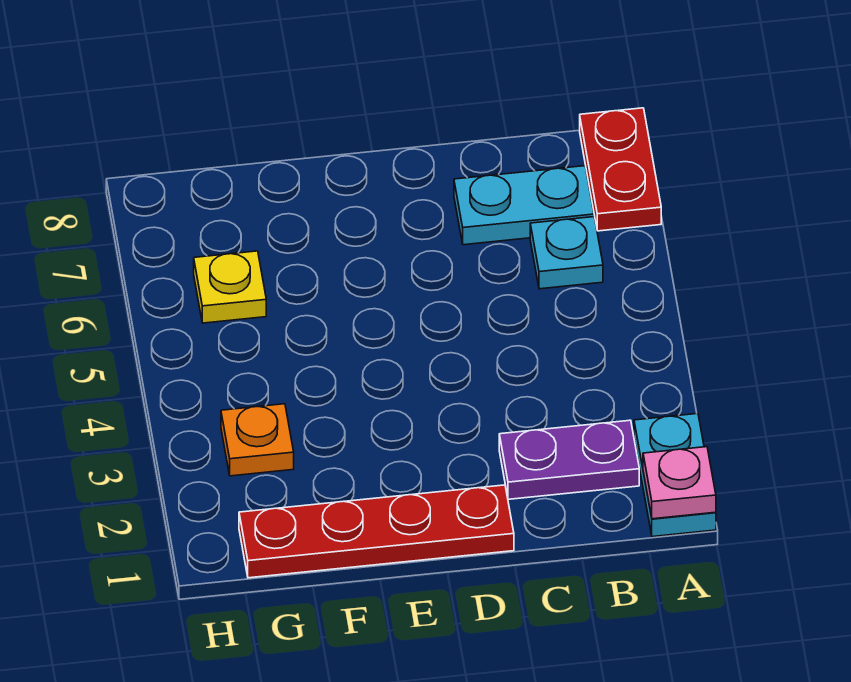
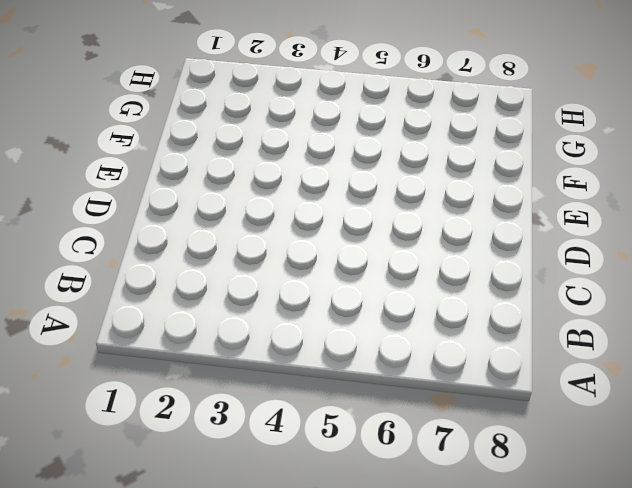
none -> cyan plate A1:A2 level 1
none -> red plate A7:A8 level 1

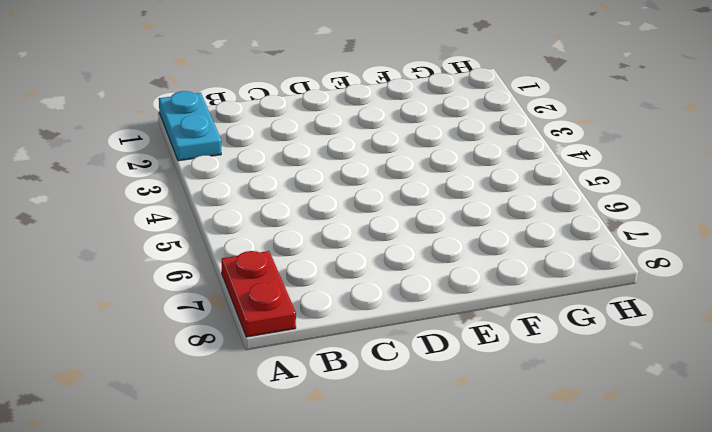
none -> purple plate B2:C2 level 1
none -> cyan plate B6 level 1

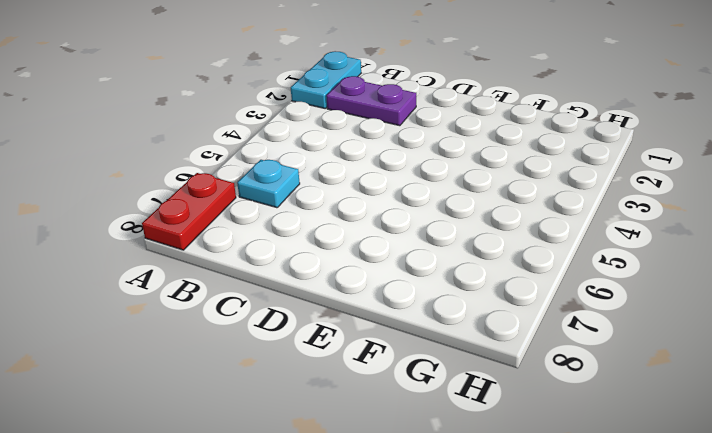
none -> cyan plate B7:C7 level 1
none -> red plate D1:G1 level 1

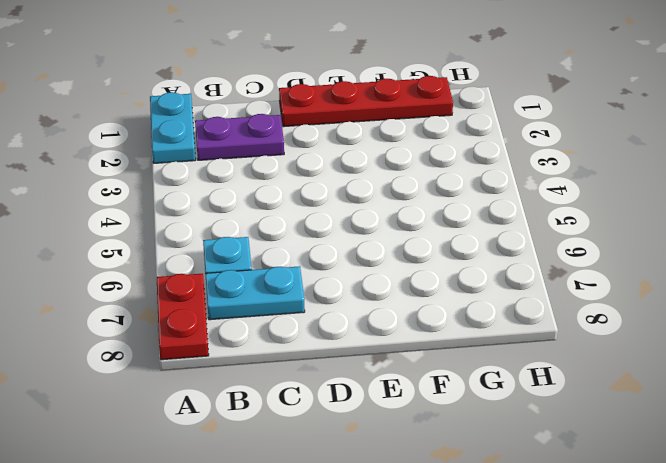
none -> orange plate G3 level 1
none -> yellow plate G6 level 1

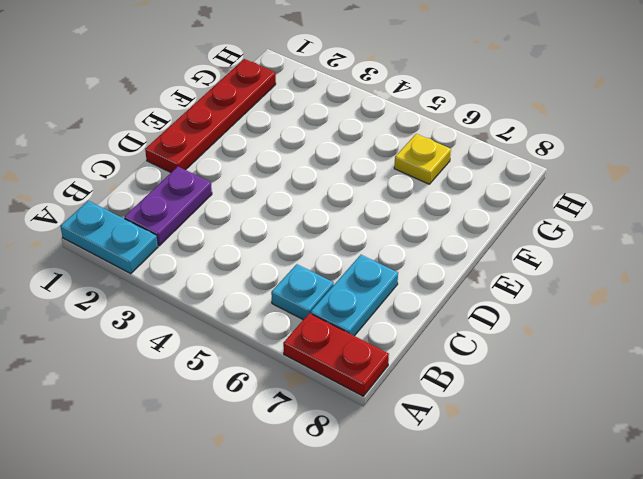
none -> orange plate G3 level 1
none -> pink plate A1 level 2

